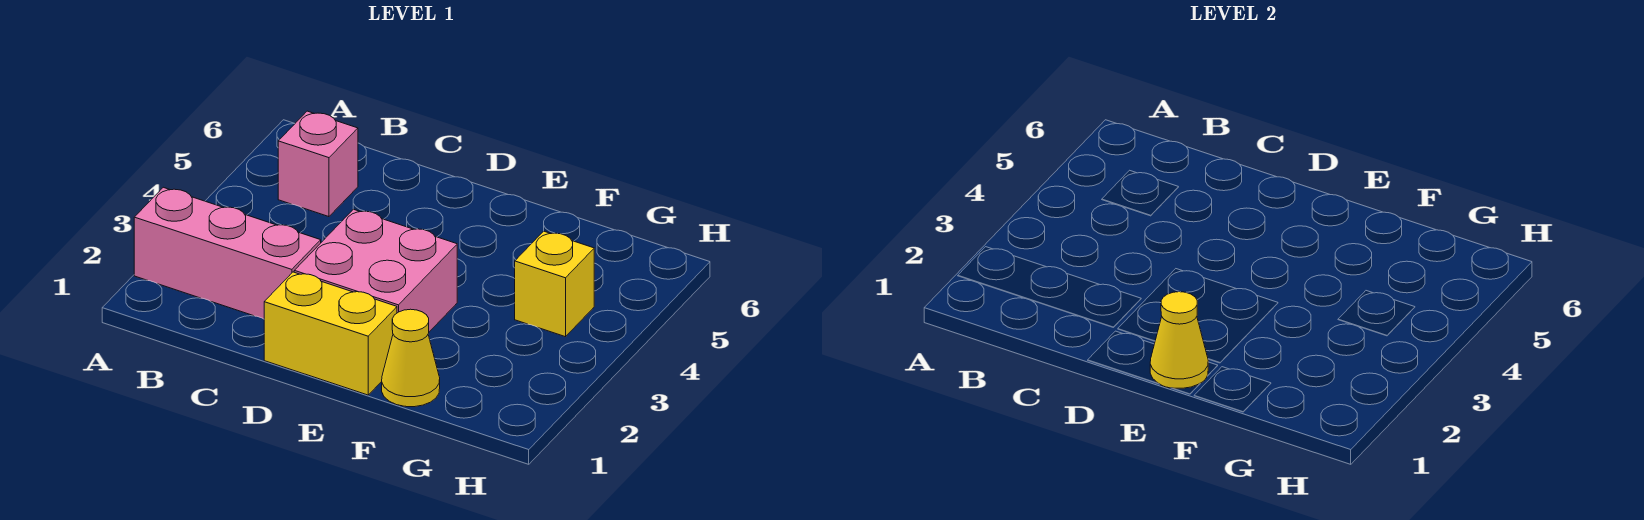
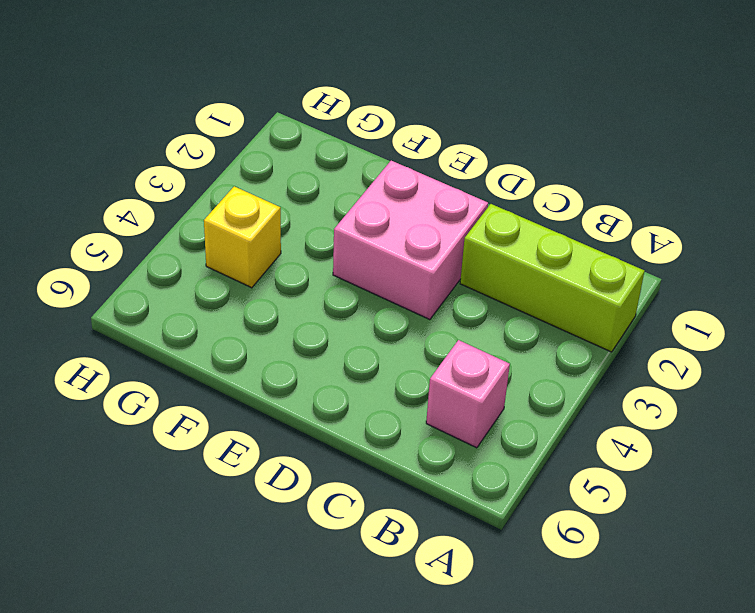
lime brick A2:C2 level 1 -> pink brick A2:C2 level 1
none -> yellow brick D1:E1 level 1
none -> yellow cone F1 level 1

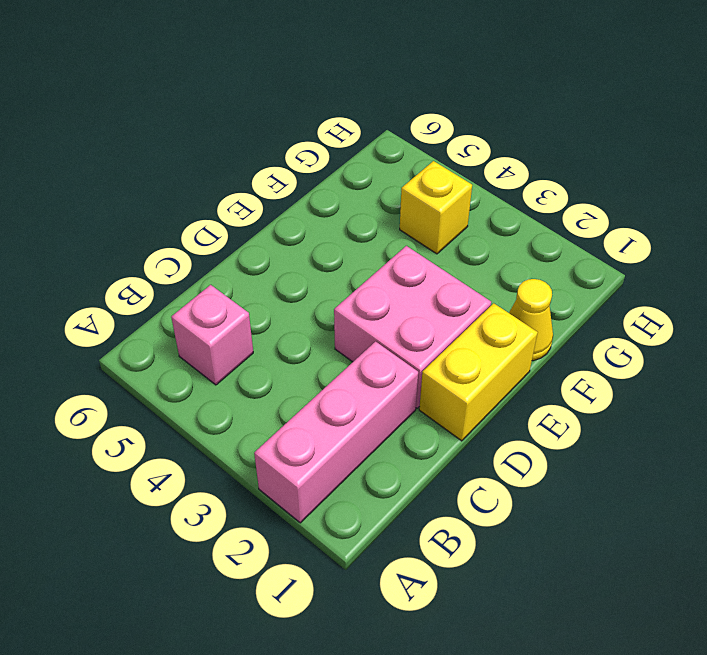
none -> yellow cone E1 level 2

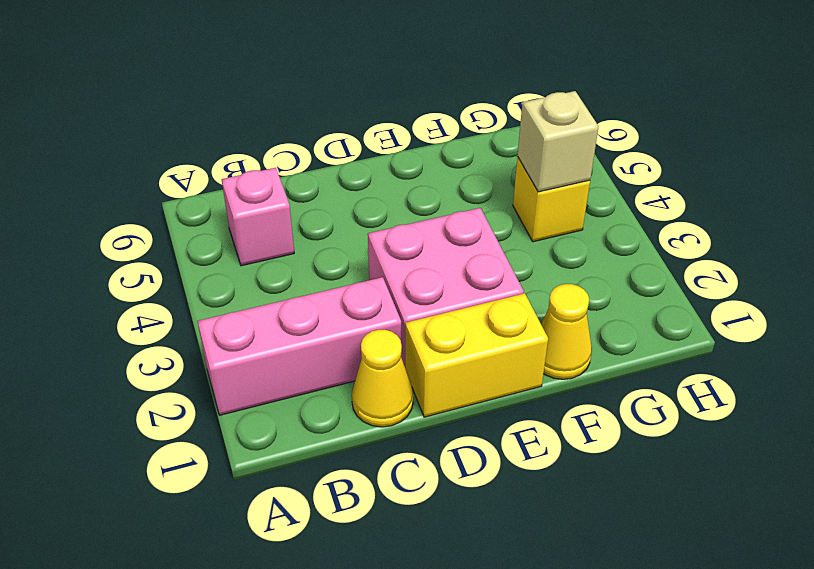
yellow cone C1 level 1 -> yellow cone E1 level 2
tan brick G4 level 2 -> none

